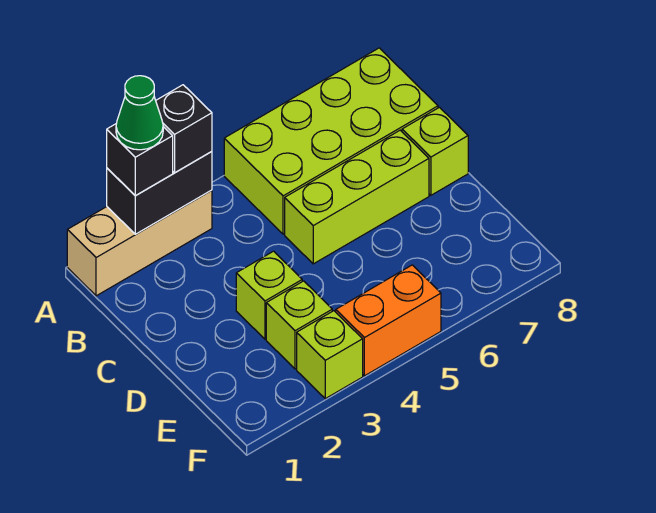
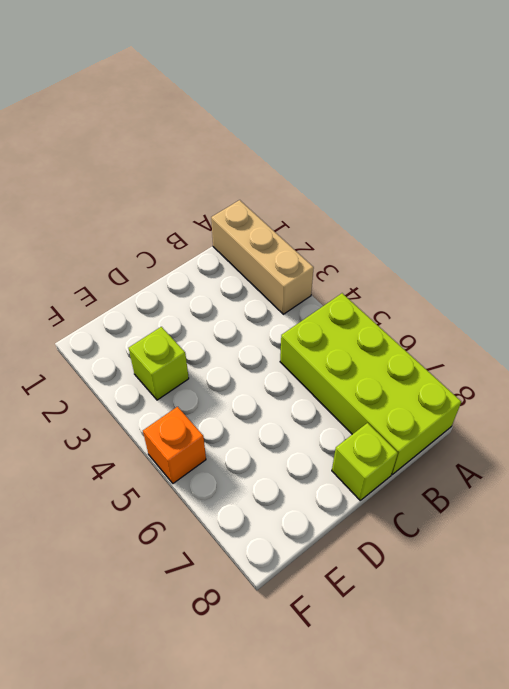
orange brick F5 level 1 -> orange brick F4:F5 level 1
none -> lime brick C5:C7 level 1
none -> lime brick D3 level 1
none -> lime brick F3 level 1

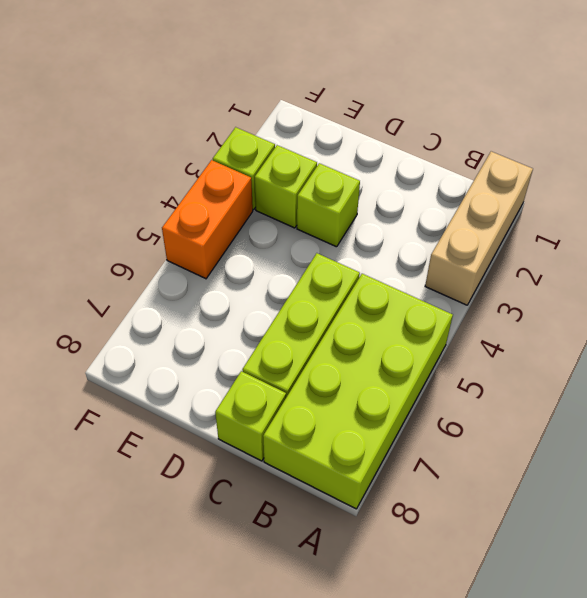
none -> black brick A2:A3 level 2
none -> black brick A2 level 3
none -> black brick A3 level 3

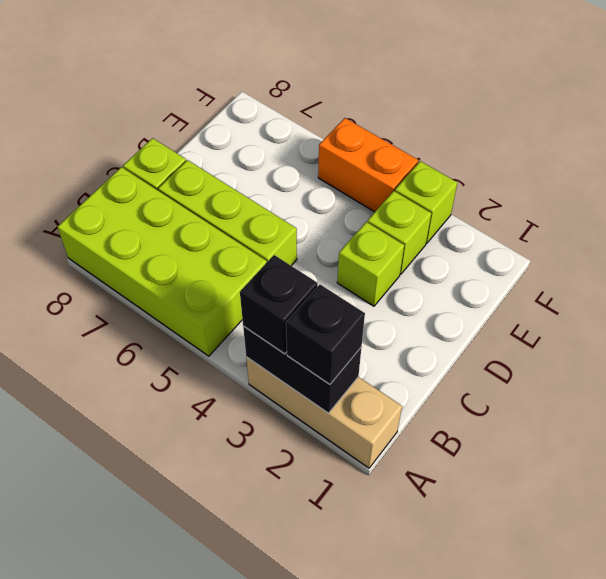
none -> green cone A2 level 4

